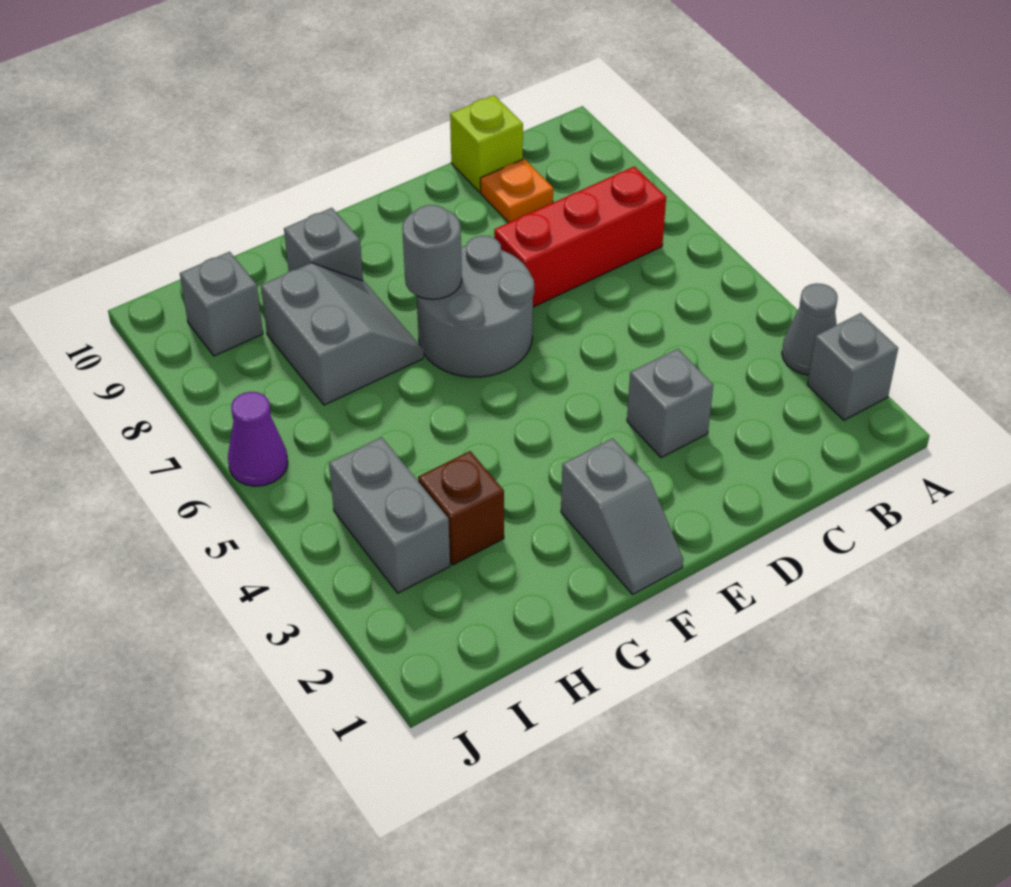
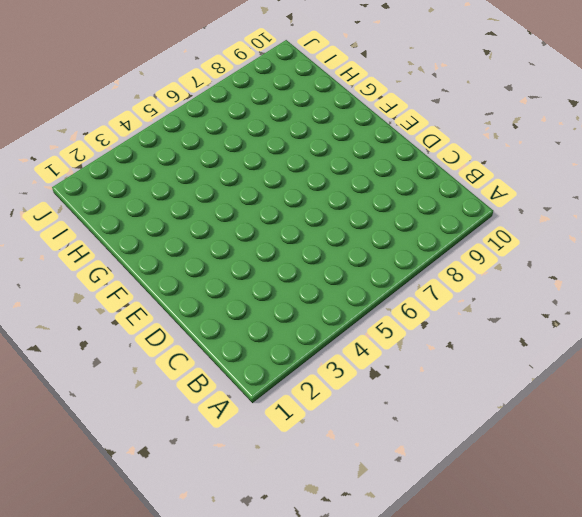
none -> grey brick A2 level 1
none -> grey cone A3 level 1
none -> red brick B7:D7 level 1

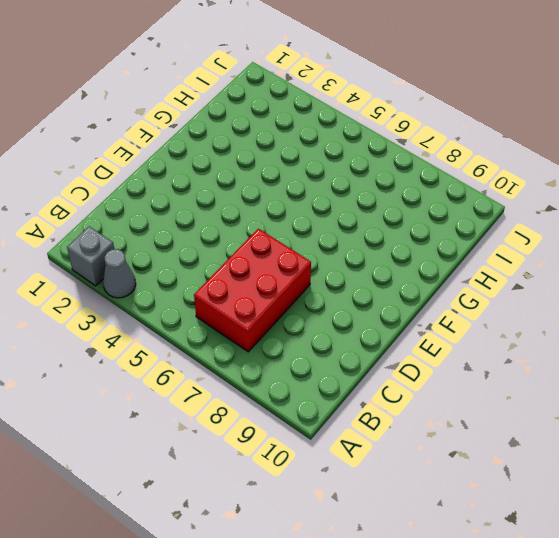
red brick B6:D7 level 1 -> red brick B7:D7 level 1
none -> orange plate C9 level 1
none -> lime brick C10 level 1
none -> grey brick D3 level 1

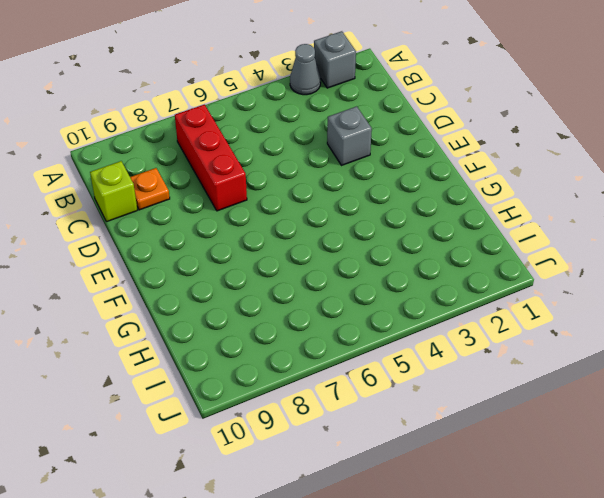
none -> grey round brick E6:F7 level 1
none -> grey slope F1:F2 level 1 top 2
none -> grey slope G7:H8 level 1 top H

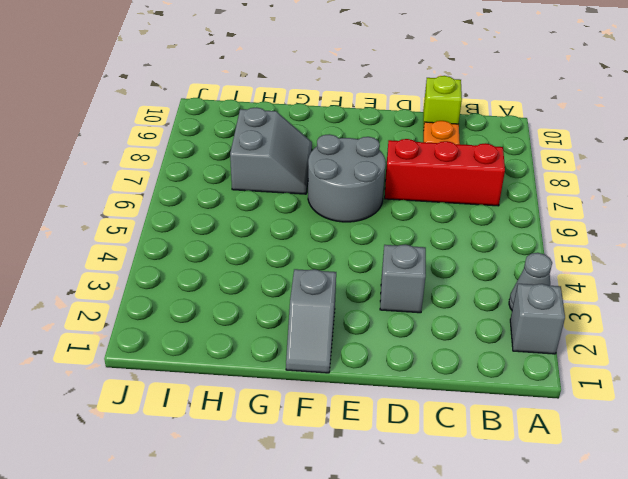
none -> grey brick G9 level 1
none -> brown brick H3 level 1
none -> grey brick I3:I4 level 1

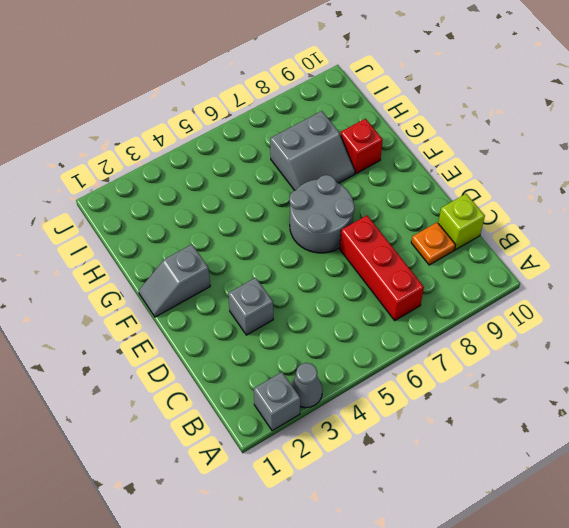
red brick G9 level 1 -> grey brick G9 level 1
none -> brown brick H3 level 1
none -> grey brick I3:I4 level 1
none -> grey brick I9 level 1

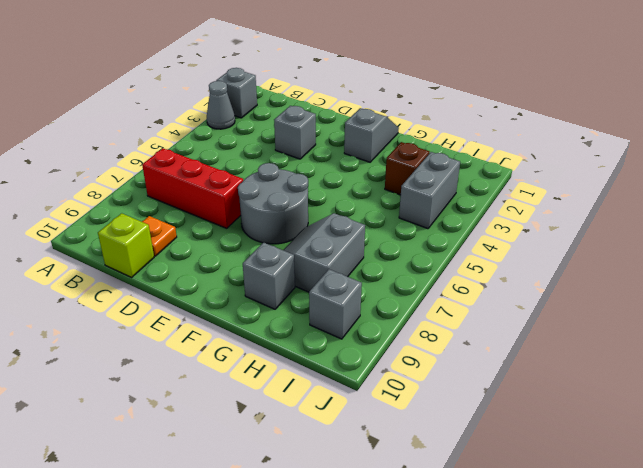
none -> purple cone J6 level 1
none -> grey round brick F7 level 2

